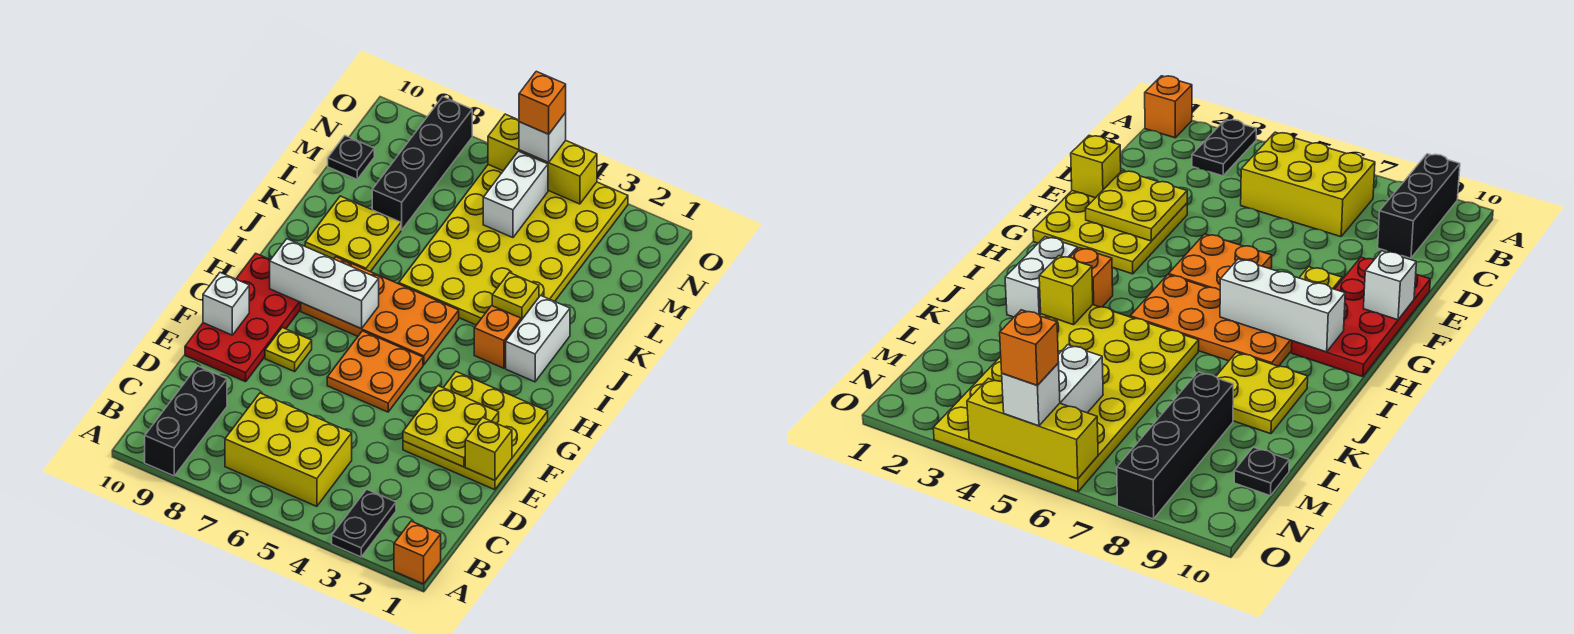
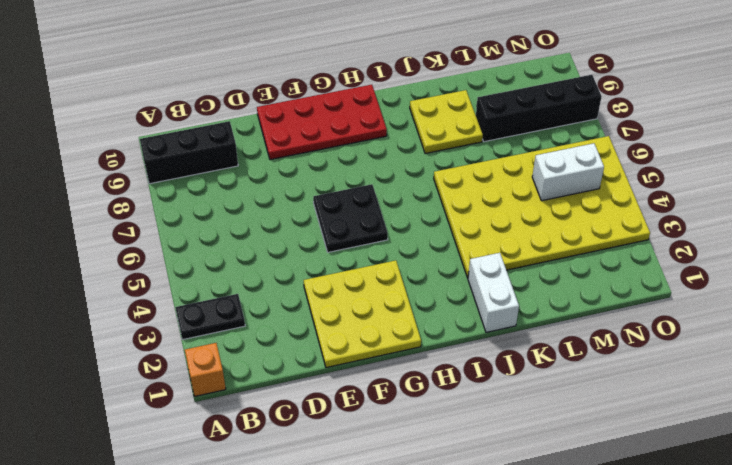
black plate F5:G6 level 1 -> orange plate F5:G6 level 1
white brick J1:J2 level 1 -> white brick I2:J2 level 1
none -> yellow brick B5:C7 level 1
none -> yellow plate F8 level 1
none -> orange plate H5:I8 level 1

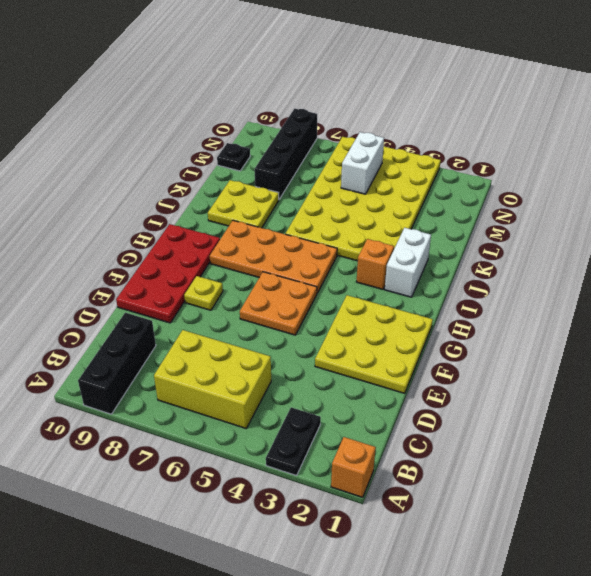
none -> yellow brick E1 level 2
none -> yellow plate E2:F3 level 2
none -> white brick F10 level 2

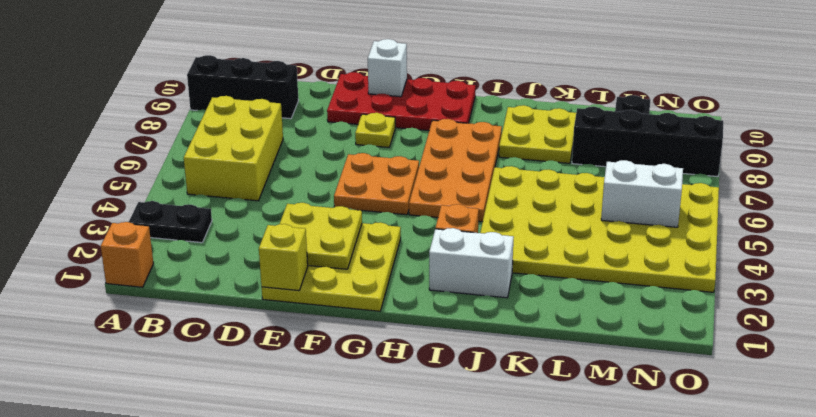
none -> white brick H7:H9 level 2
none -> yellow brick J3 level 2
none -> yellow brick O4:O6 level 2

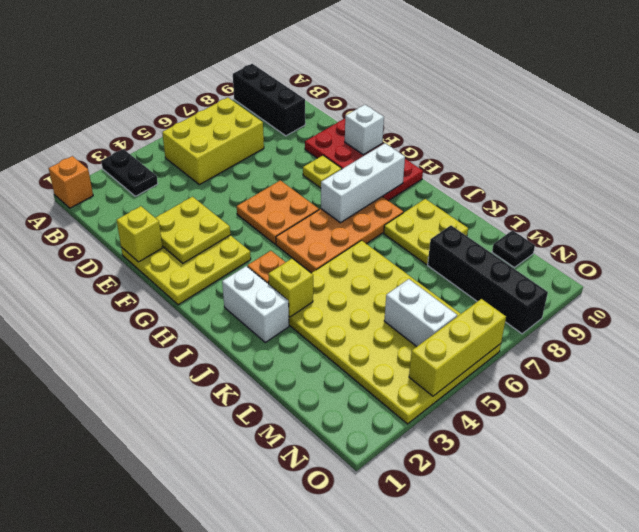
none -> white brick O5 level 3
none -> orange brick O5 level 4

